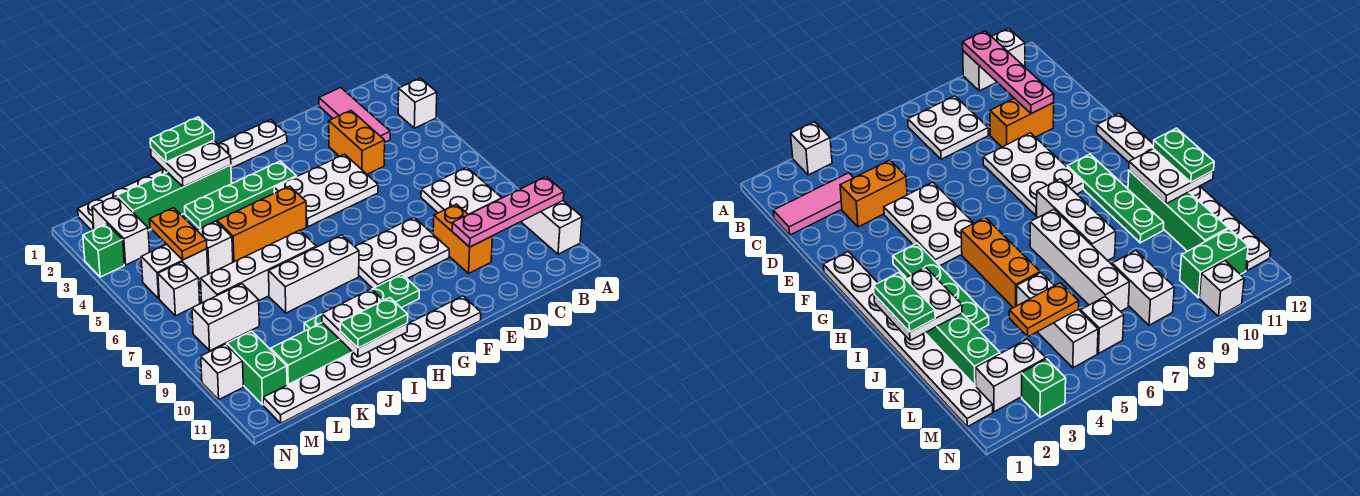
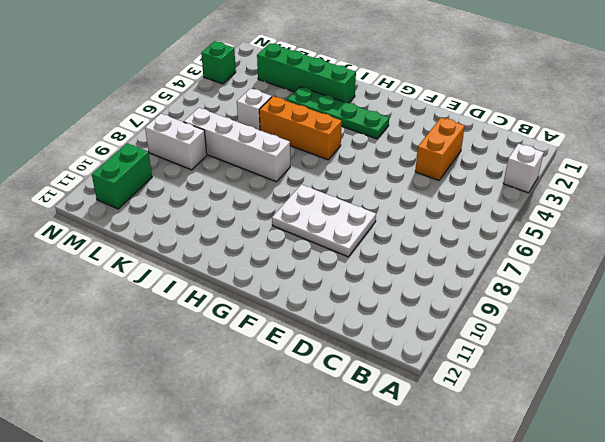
none -> white brick A10:A11 level 1
none -> white plate B7:C8 level 1
none -> pink tile C1:C3 level 1
none -> orange brick D9:D10 level 1

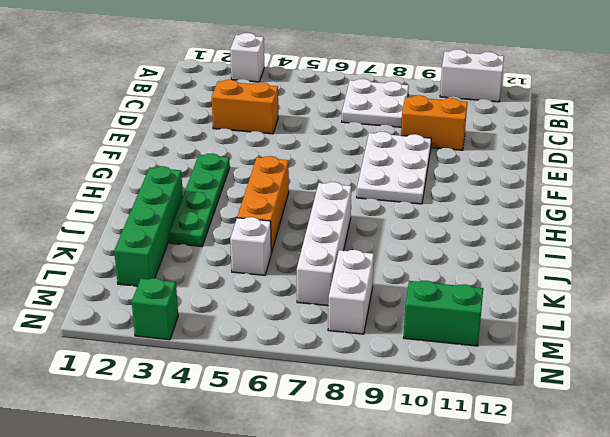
none -> pink tile C1:C3 level 1
none -> white plate E4:G5 level 1
none -> white plate F1:M1 level 1
none -> white plate F12:M12 level 1

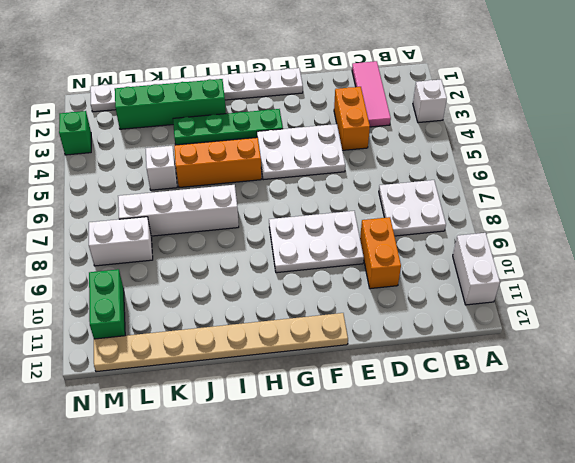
tan plate F12:M12 level 1 -> white plate F12:M12 level 1
none -> green plate G10:J10 level 1
none -> white brick H8:J8 level 1
none -> green brick I11:L11 level 1
none -> white brick L5:M5 level 1

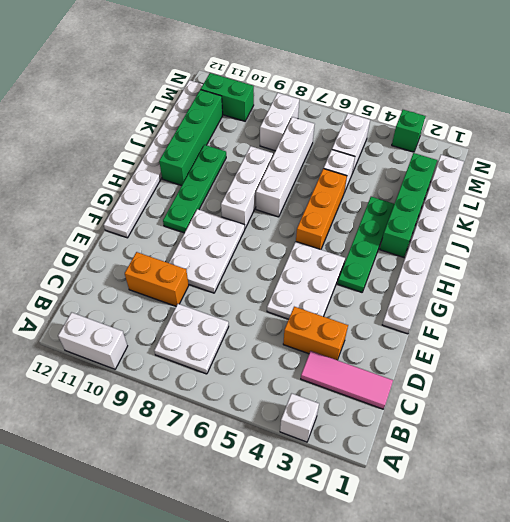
none -> white brick M2:M3 level 1
none -> white brick M6 level 1
none -> white brick N10 level 1
none -> pink plate A10:D10 level 2

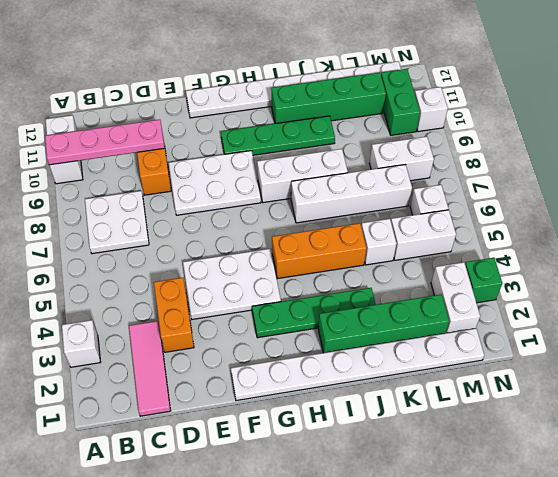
none -> white plate I1:J2 level 2
none -> white plate I11:J12 level 2
none -> orange plate L4:L5 level 2
none -> green plate I1:J1 level 3

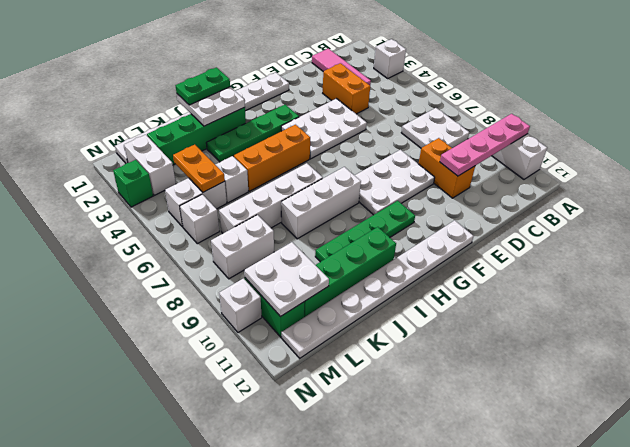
white plate L10:M11 level 2 -> white plate I11:J12 level 2
none -> green plate I12:J12 level 3

